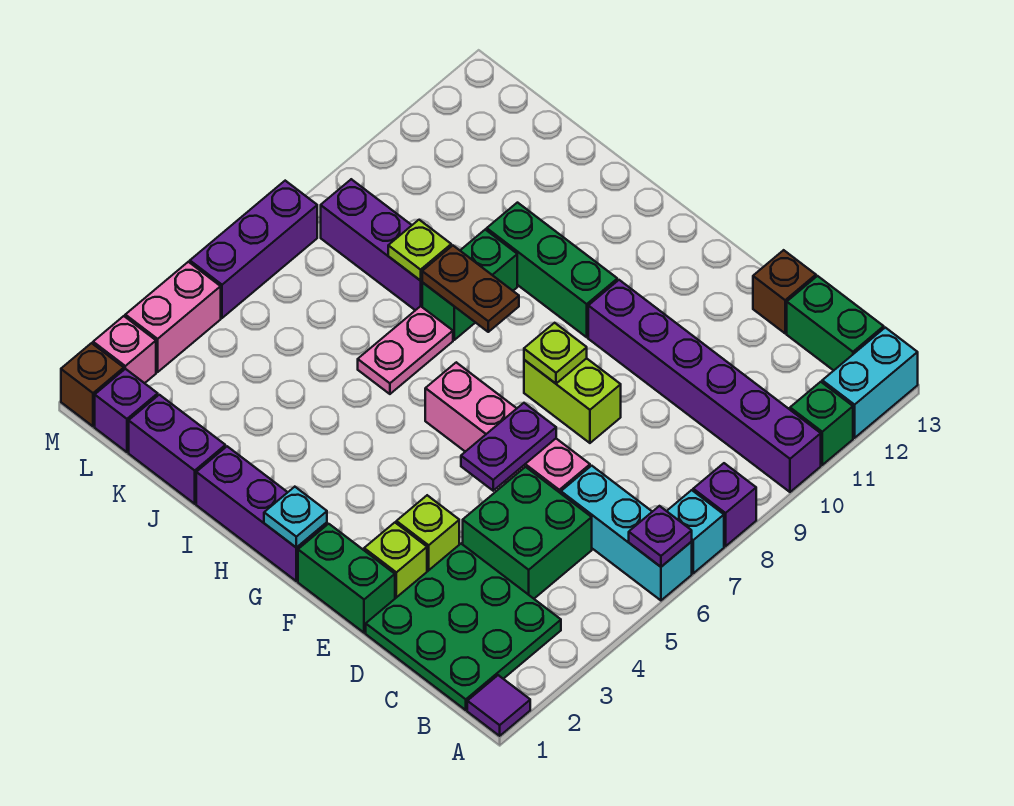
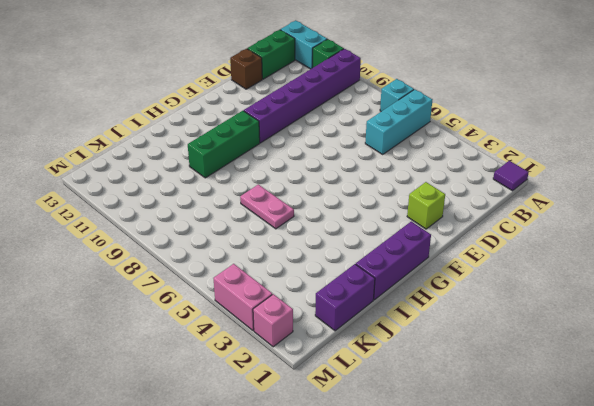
none -> purple brick A8 level 1
none -> green plate B1:D3 level 1
none -> green brick C4:D5 level 1
none -> pink brick D6:G6 level 1

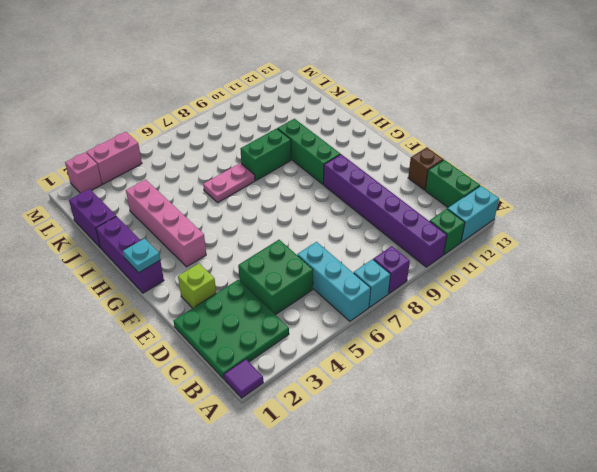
pink brick G3:J3 level 1 -> pink brick D6:G6 level 1
none -> green brick E1:F1 level 1
none -> lime brick E3 level 1
none -> lime brick E8:F8 level 1
none -> purple brick J8:L8 level 1

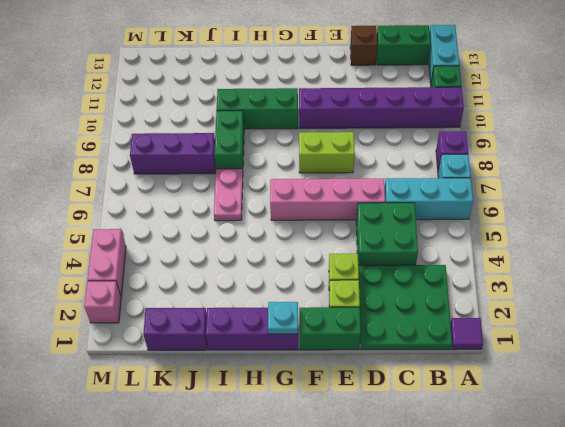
none -> purple brick L1 level 1
none -> brown brick M1 level 1
none -> purple brick M5:M7 level 1
none -> purple plate A6 level 2

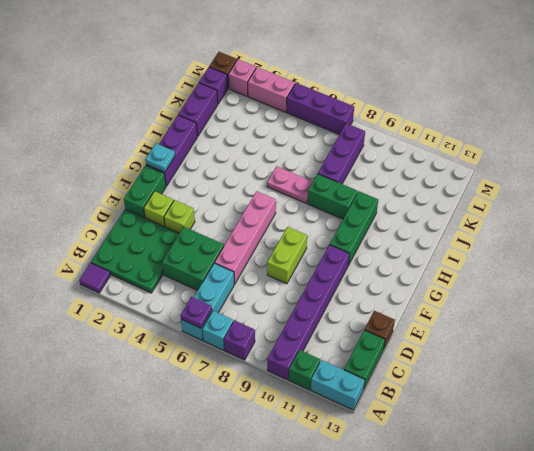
none -> purple plate E5:E6 level 2
none -> lime plate F8 level 2
none -> brown plate H8:I8 level 2
none -> lime plate J8 level 2

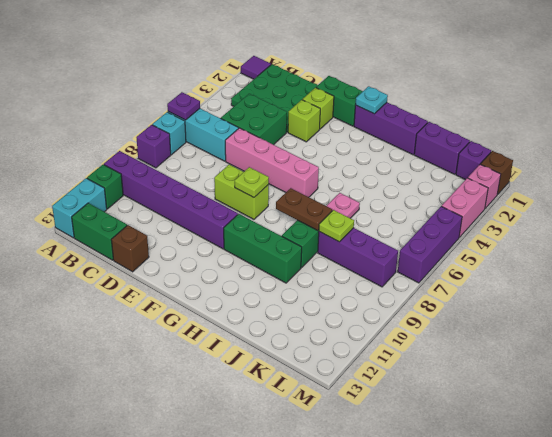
none -> purple plate E5:E6 level 2

